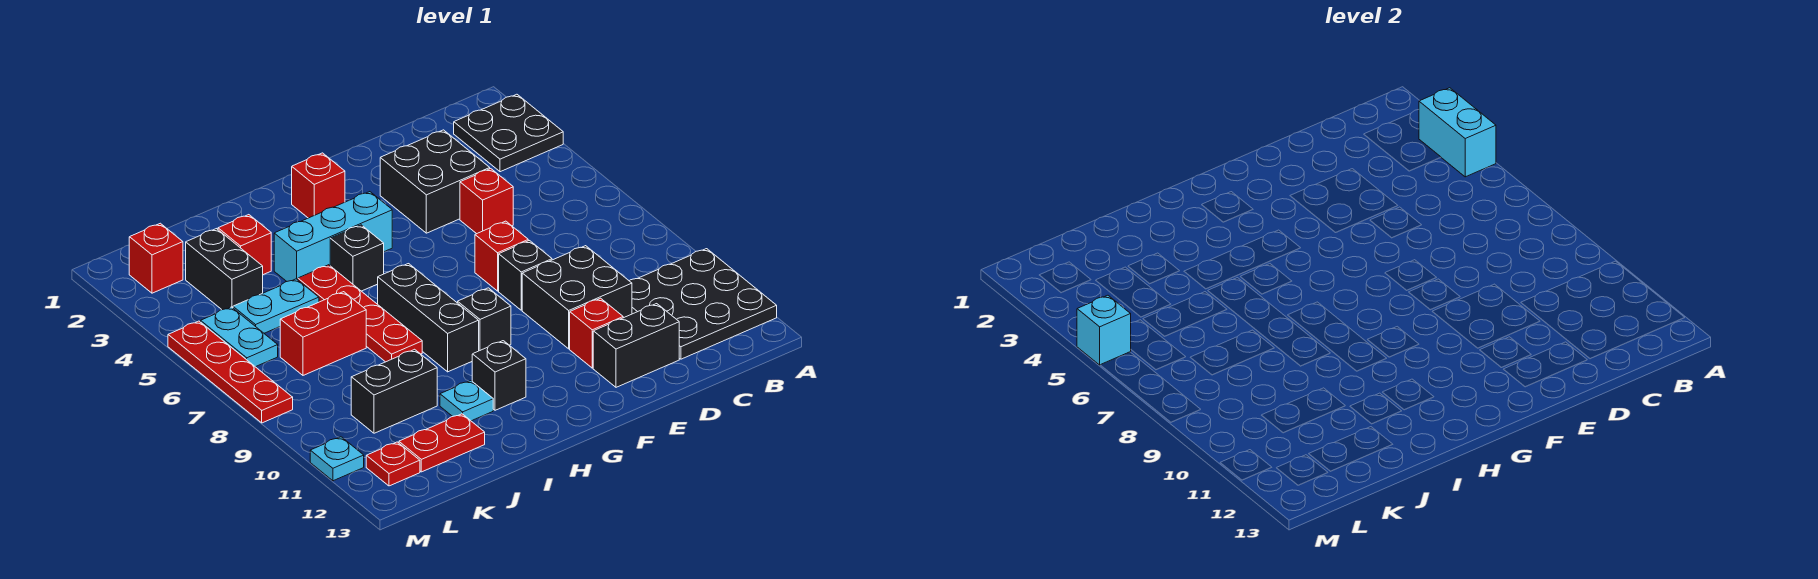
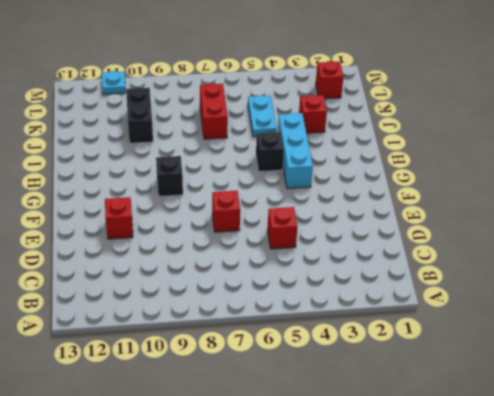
none -> black plate A2:B3 level 1
none -> black plate A10:C12 level 1
none -> black brick D3:E4 level 1
none -> black brick D9:E10 level 1

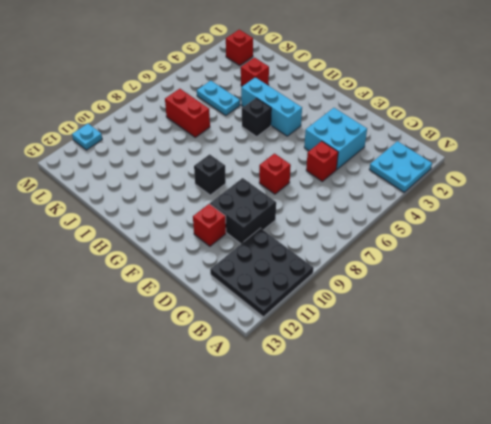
cyan plate A2:B3 level 1 -> black plate A2:B3 level 1
cyan brick D3:E4 level 1 -> black brick D3:E4 level 1
none -> black brick D12:E12 level 1
none -> black brick E8 level 1
none -> red brick G2 level 1
none -> black brick H7:H9 level 1

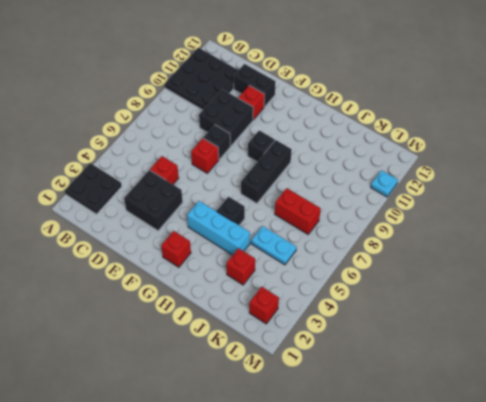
none -> black brick H11 level 1
none -> red plate I5:I8 level 1
none -> cyan plate I11 level 1
none -> black brick J10:K10 level 1

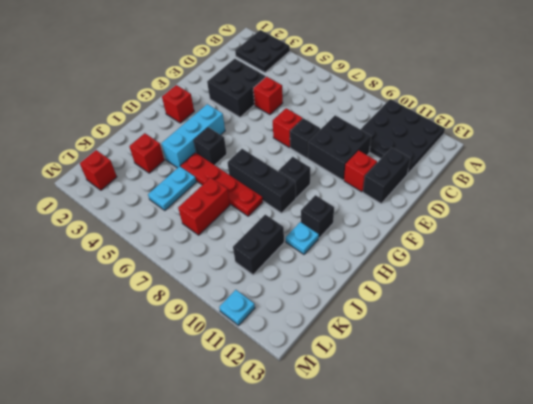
none -> red plate J12:K12 level 1
none -> black brick K3:K4 level 1
none -> cyan plate L5:L6 level 1
none -> red plate L12 level 1

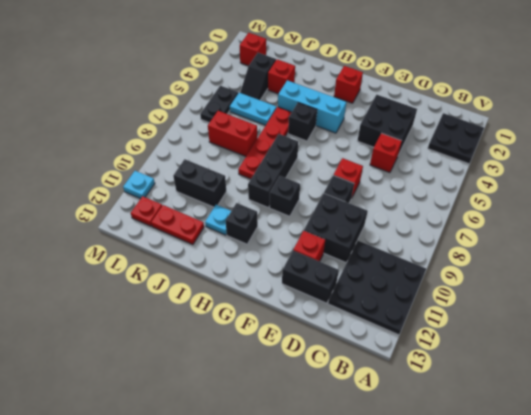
black slope K3:K4 level 1 top 3 -> black brick K3:K4 level 1
black plate L5:L6 level 1 -> cyan plate L5:L6 level 1
none -> red plate M5:M8 level 1
none -> cyan brick A3:A4 level 2
none -> cyan brick M5 level 2

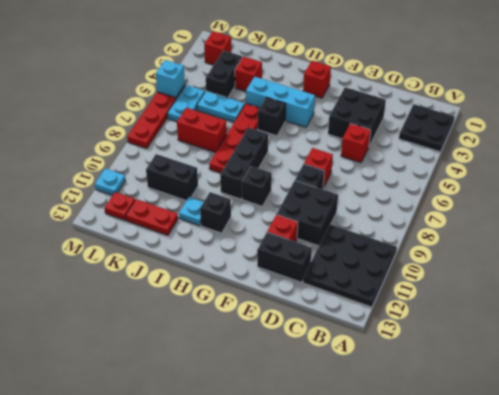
none -> cyan brick A3:A4 level 2

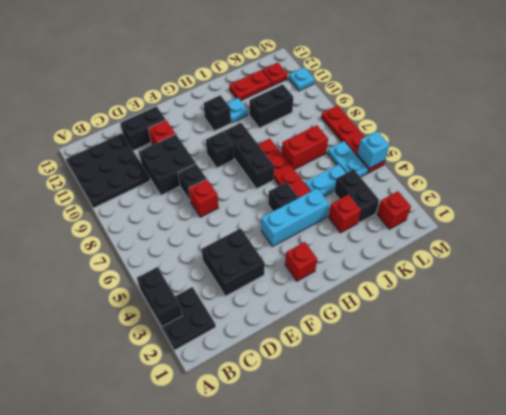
black brick A3:A4 level 2 -> cyan brick A3:A4 level 2
none -> red brick D5 level 1

